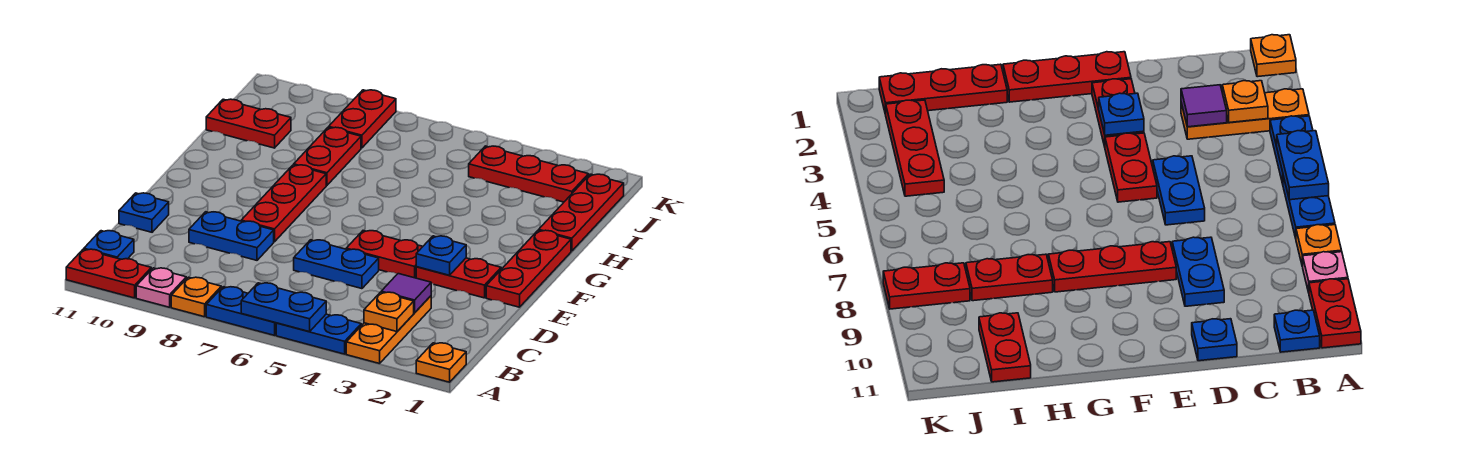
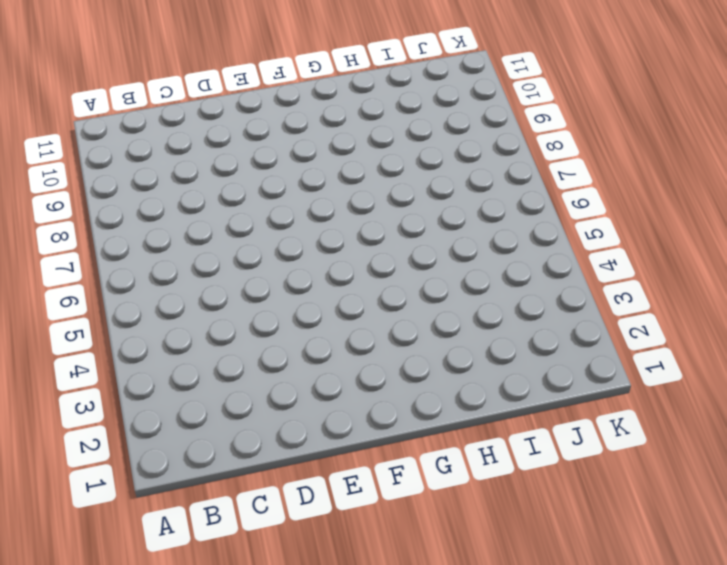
none -> orange plate A1 level 1
none -> orange plate A3:C3 level 1
none -> blue plate A4:A5 level 1

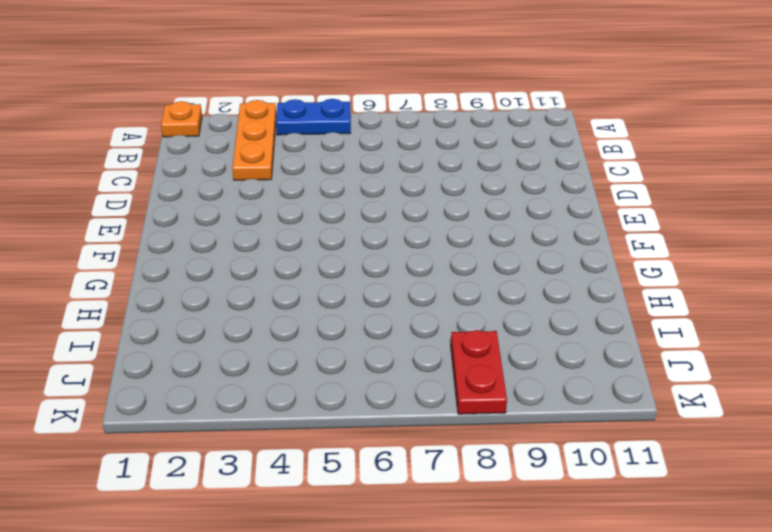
none -> blue plate A6:A7 level 1
none -> orange plate A8 level 1
none -> pink plate A9 level 1

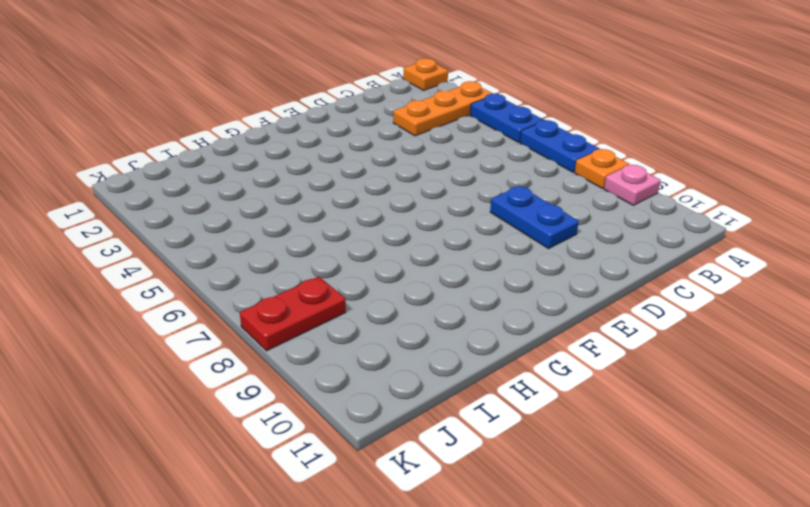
none -> red plate A10:A11 level 1
none -> blue plate B11 level 1
none -> blue plate D5:D6 level 1

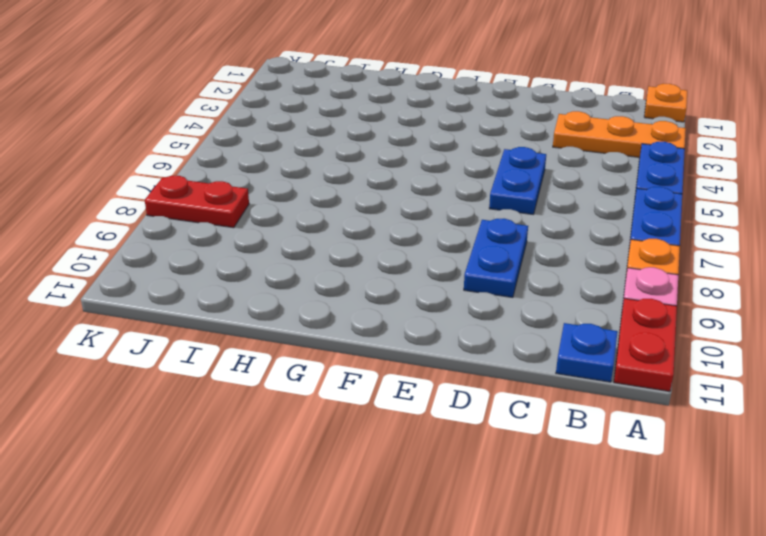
none -> blue plate D11 level 1
none -> red plate E1:G1 level 1
none -> red plate E2:E3 level 1

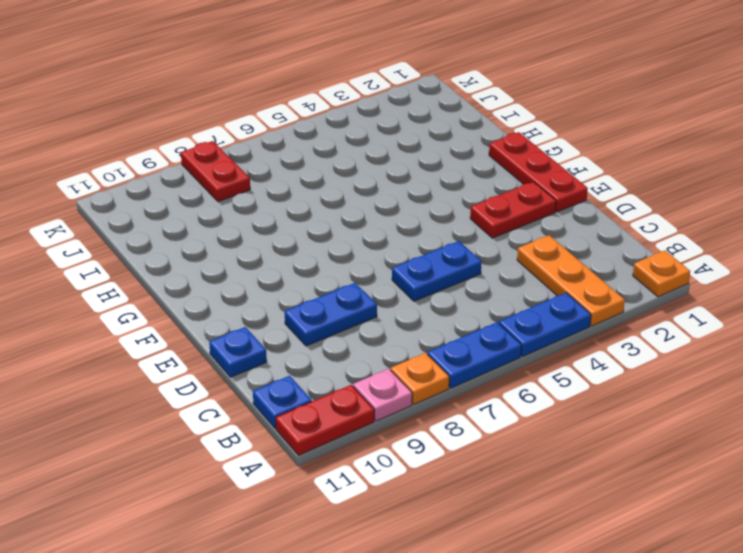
none -> red plate E4:E5 level 1
none -> red plate E8:G8 level 1
none -> red plate H1:J1 level 1

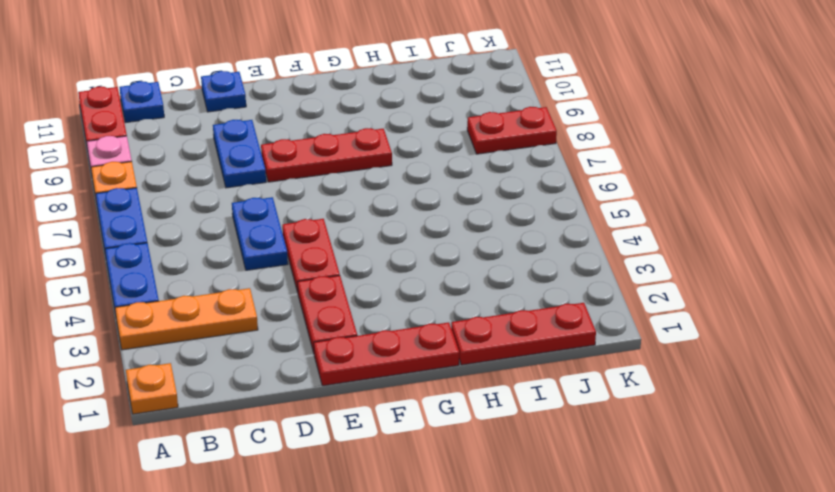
none -> red plate H8:I8 level 1
none -> red plate I10:I11 level 1
none -> red plate J2:J4 level 1

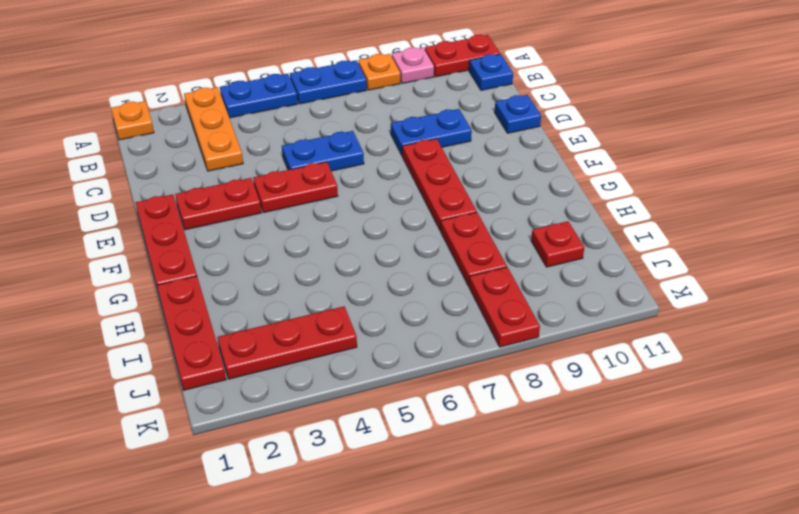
red plate I10 level 1 -> red plate I10:I11 level 1
none -> blue plate A5:A6 level 2
none -> orange plate B3 level 2
none -> purple tile C3 level 2

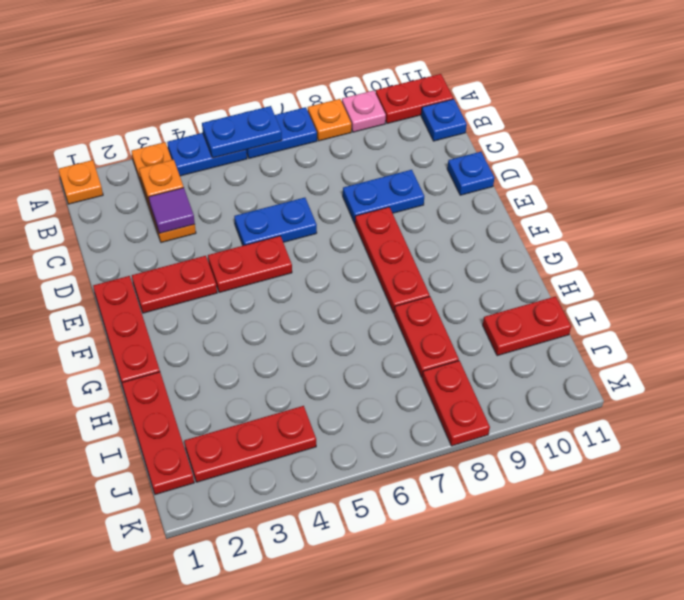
none -> blue plate E3 level 2

